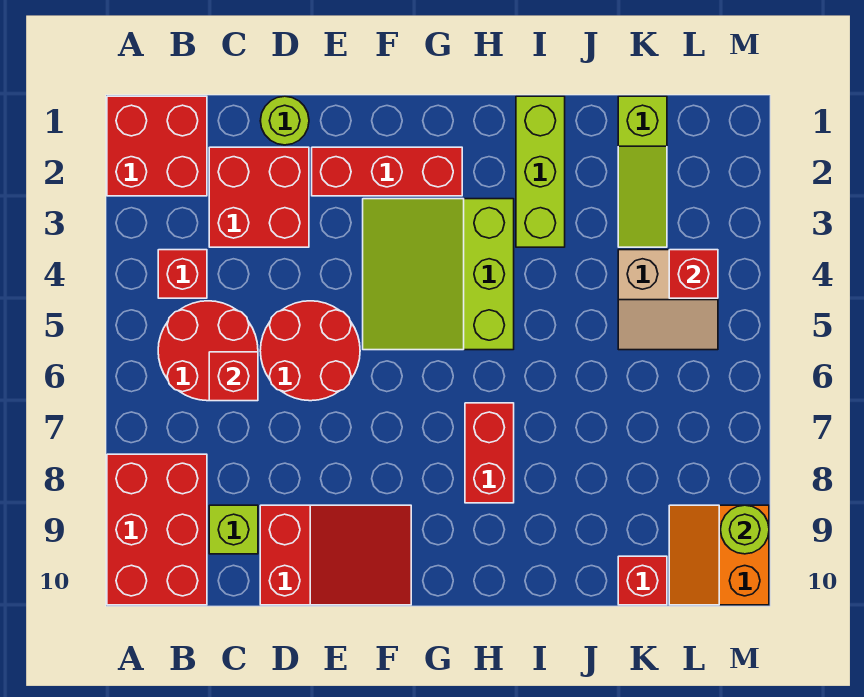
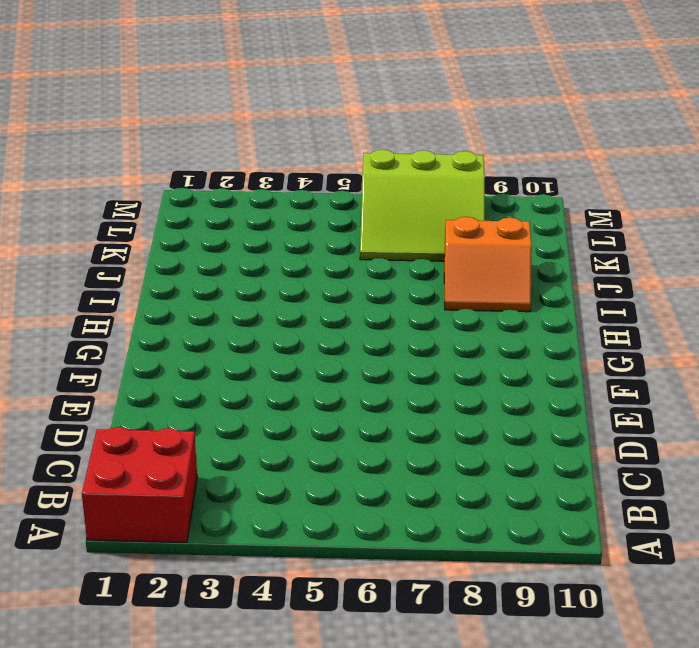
orange slope I8:J9 level 1 top J -> orange slope L9:M10 level 1 top M
lime slope K6:M8 level 1 top M -> lime slope F3:H5 level 1 top H
none -> red brick A8:B10 level 1
none -> red brick B4 level 1
none -> red round brick B5:C6 level 1

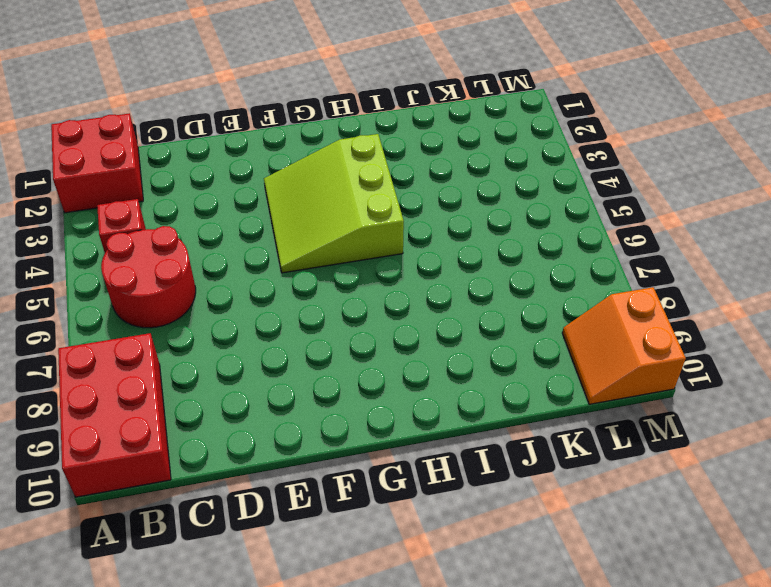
none -> red brick C2:D3 level 1
none -> lime brick C9 level 1
none -> lime round brick D1 level 1

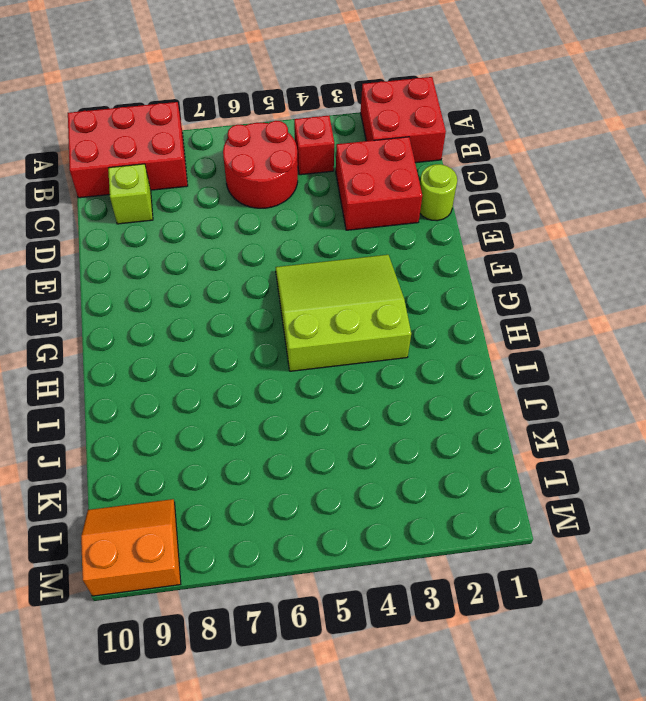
none -> red round brick D5:E6 level 1
none -> red slope D9:F10 level 1 top D
none -> red brick E2:G2 level 1

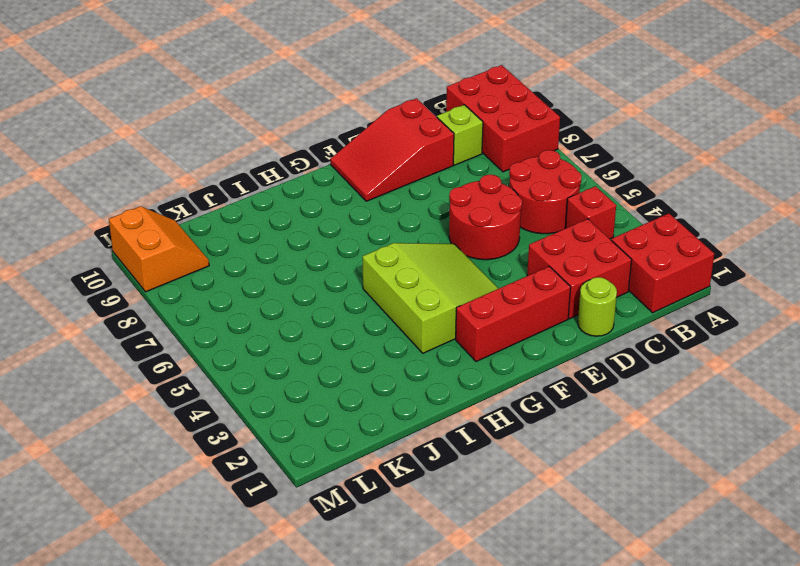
none -> red brick H7:H8 level 1
none -> lime brick I1:I3 level 1
none -> lime slope K1:K3 level 1 top 1

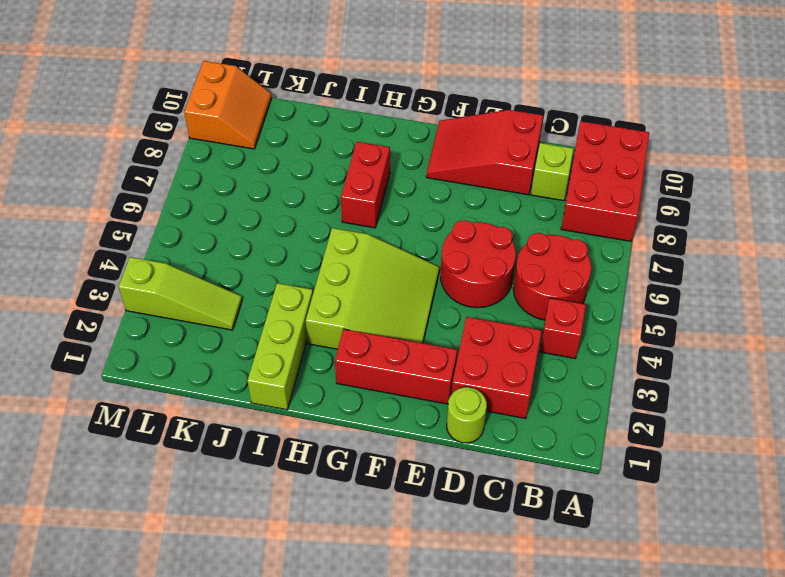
lime slope K3:M3 level 1 top M -> lime slope K1:K3 level 1 top 1
none -> red brick A1:B2 level 1
none -> tan slope K4:L5 level 1 top 4
none -> red brick K10 level 1

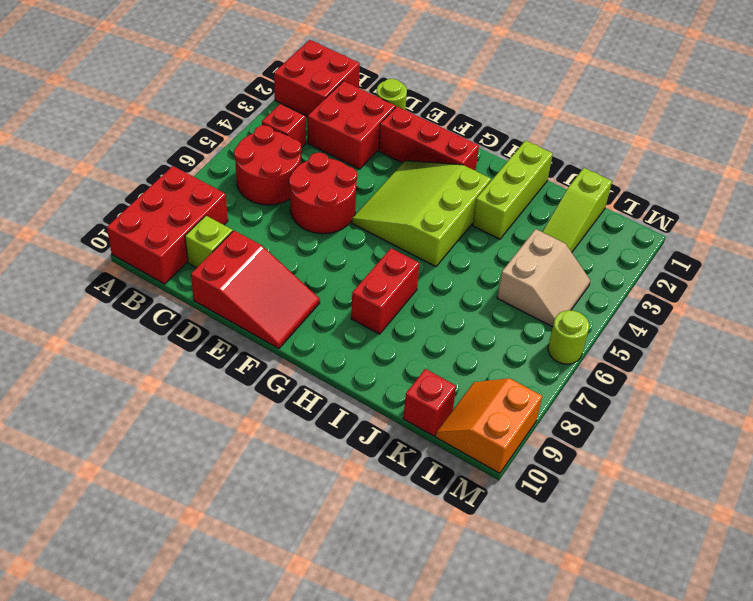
tan slope K4:L5 level 1 top K -> tan slope K4:L5 level 1 top 4
lime round brick M6 level 1 -> lime round brick M9 level 2
none -> red brick C6 level 2
none -> red brick L4 level 2

